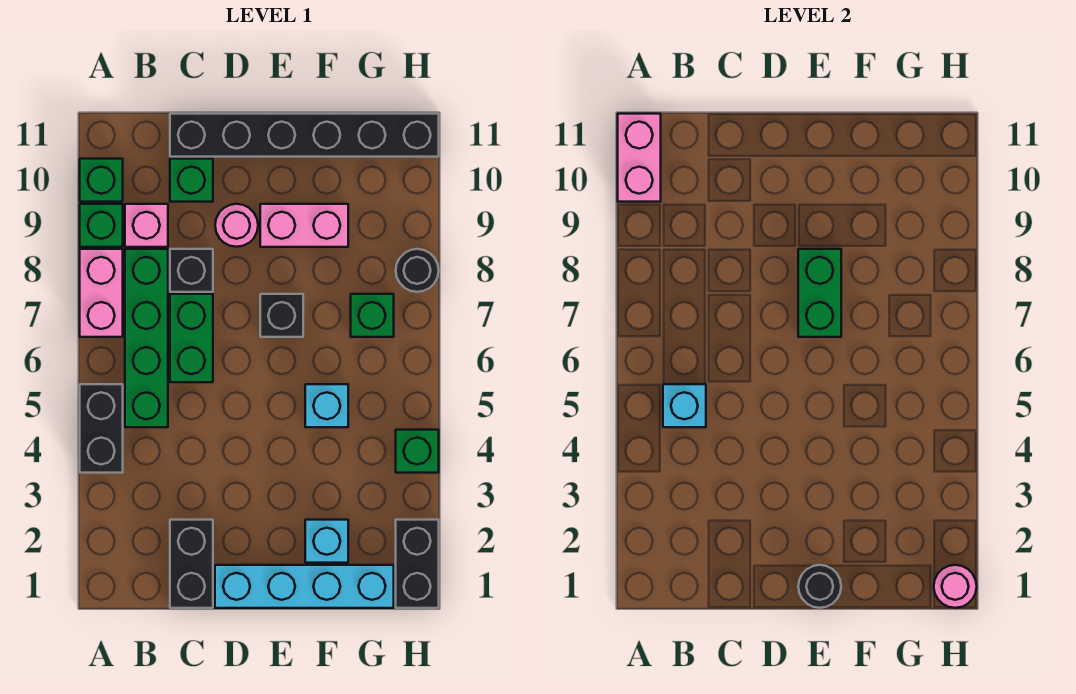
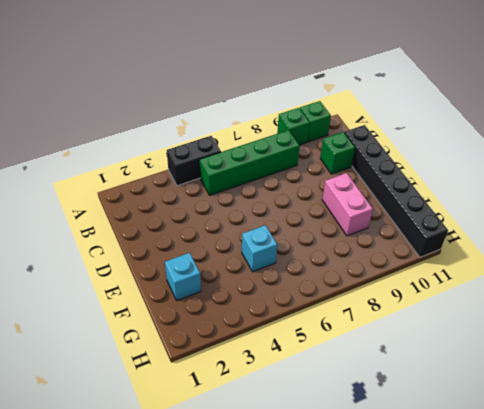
none -> pink brick A7:A8 level 1
none -> pink brick B9 level 1
none -> black brick C1:C2 level 1

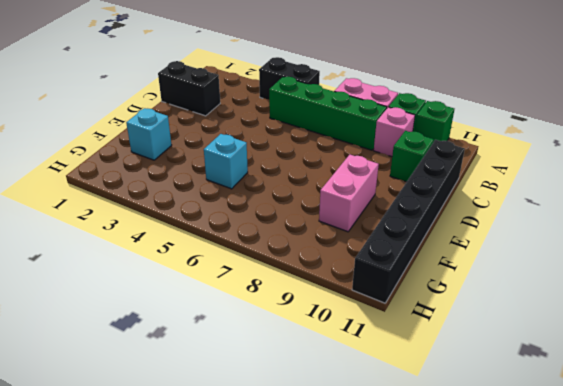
none -> green brick C6:C7 level 1
none -> black brick C8 level 1
none -> cyan brick D1:G1 level 1

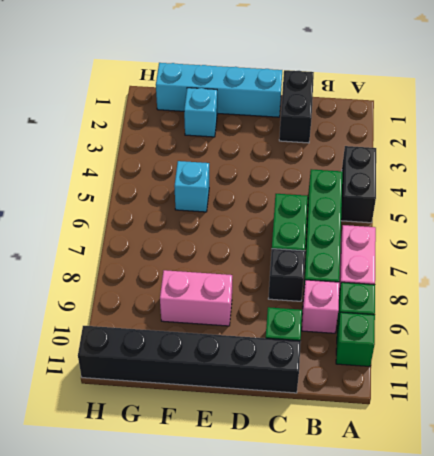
none -> pink round brick D9 level 1
none -> black brick E7 level 1
none -> green brick G7 level 1

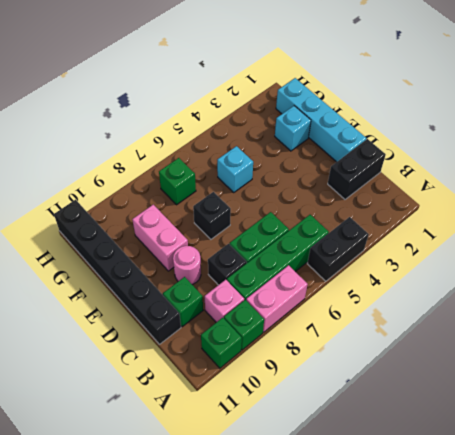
none -> black brick H1:H2 level 1
none -> green brick H4 level 1
none -> black round brick H8 level 1

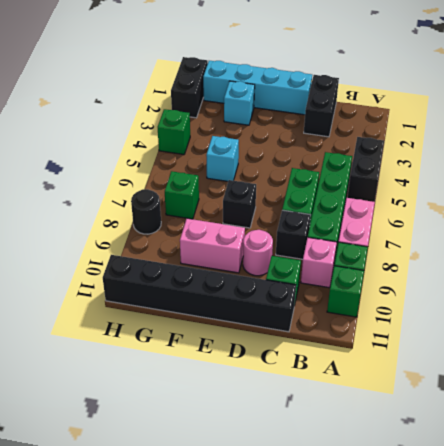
none -> pink brick A10:A11 level 2
none -> cyan brick B5 level 2
none -> black round brick E1 level 2

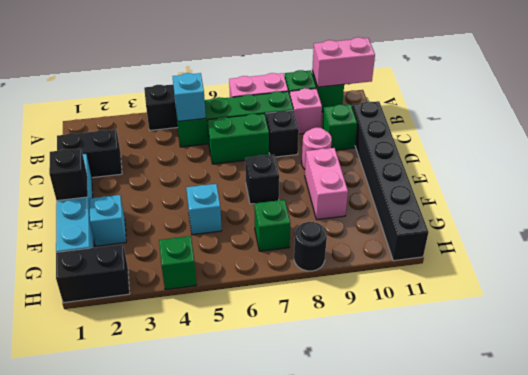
black brick E1 level 2 -> black round brick E1 level 2
none -> green brick E7:E8 level 2
none -> pink round brick H1 level 2

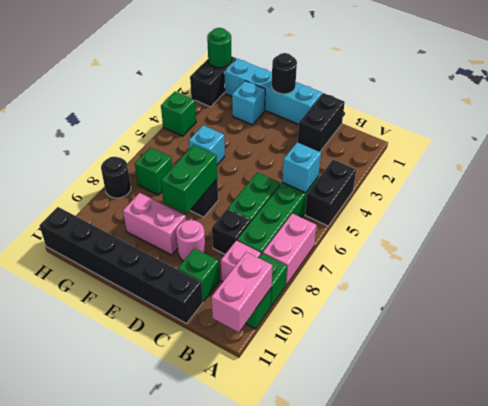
green round brick H1 level 2 -> pink round brick H1 level 2

